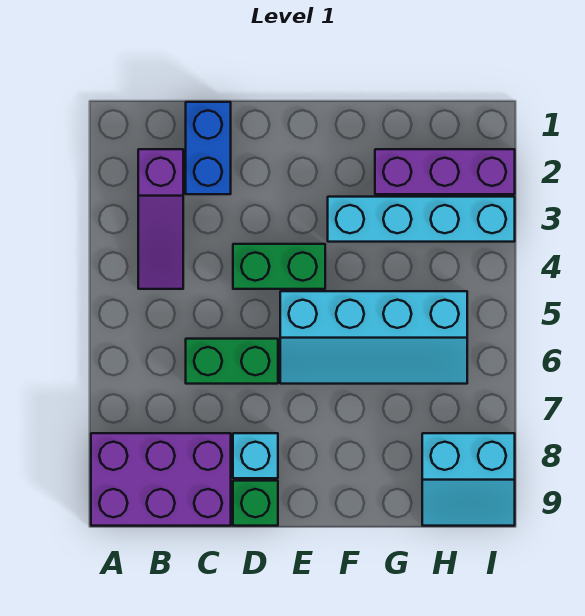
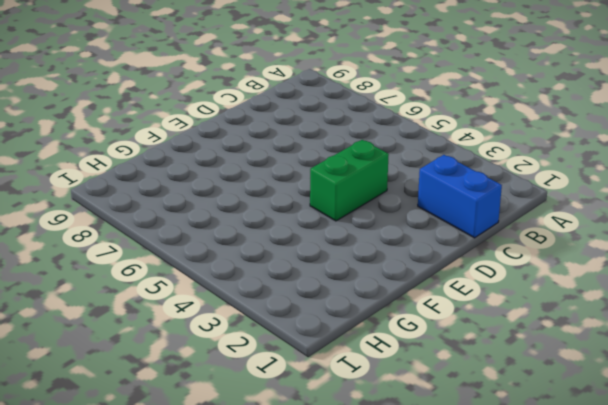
none -> purple brick A8:C9 level 1
none -> purple slope B2:B4 level 1 top 2

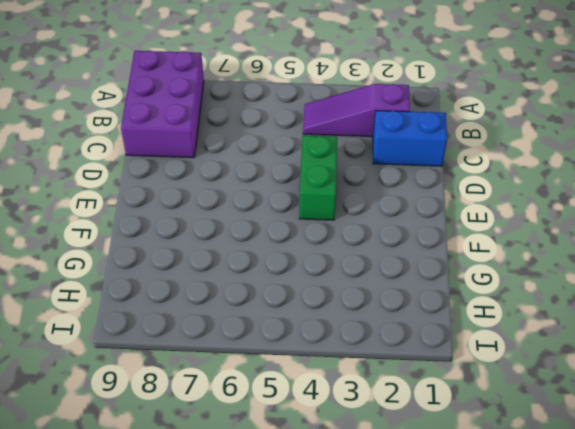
none -> green brick C6:D6 level 1
none -> cyan brick D8 level 1

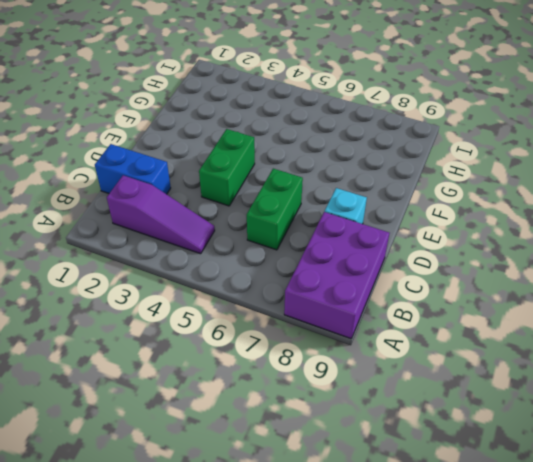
none -> green brick D9 level 1
none -> cyan slope E5:H6 level 1 top 5

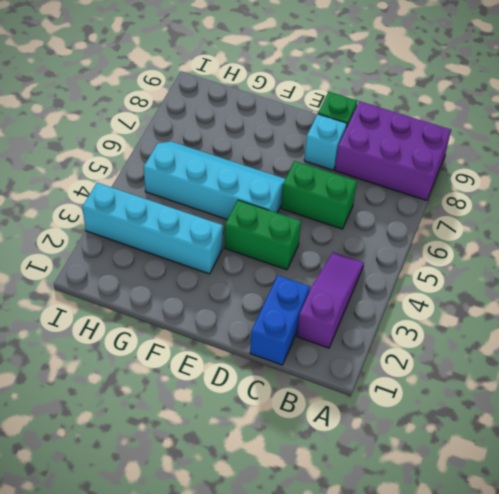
none -> purple brick G2:I2 level 1
none -> cyan slope H8:I9 level 1 top 8

